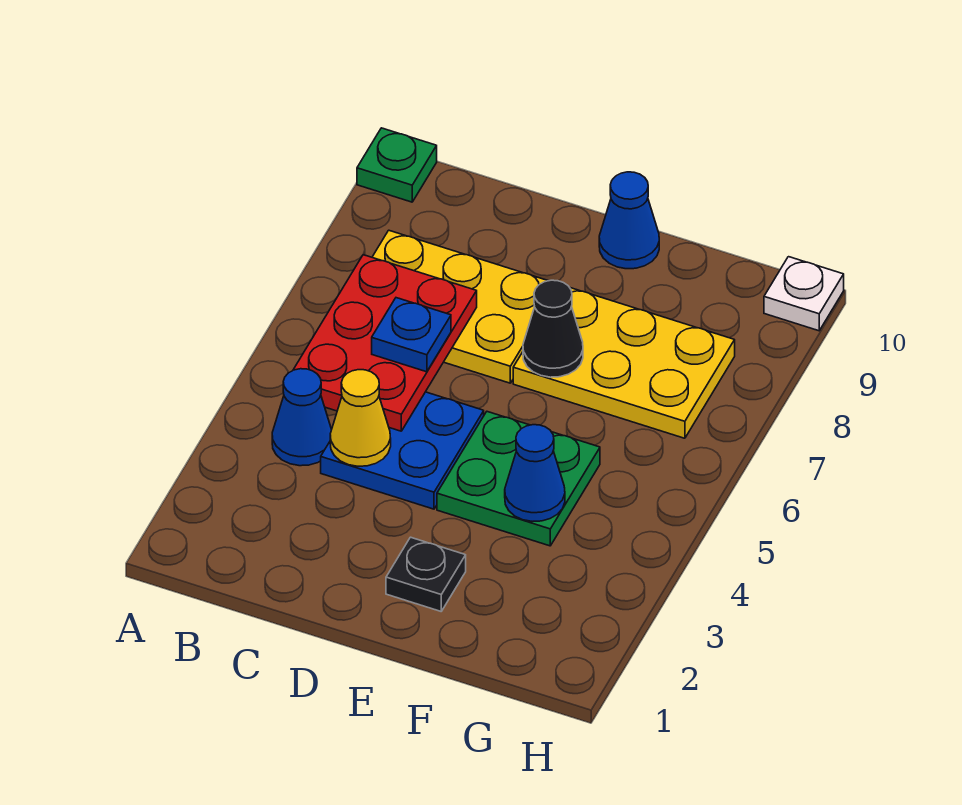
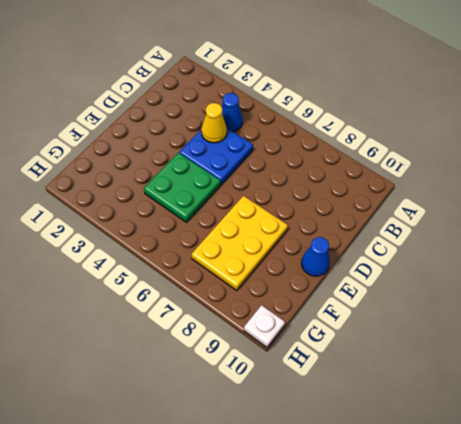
none -> green plate A10 level 1
none -> yellow plate B7:D8 level 1
none -> black plate E2 level 1

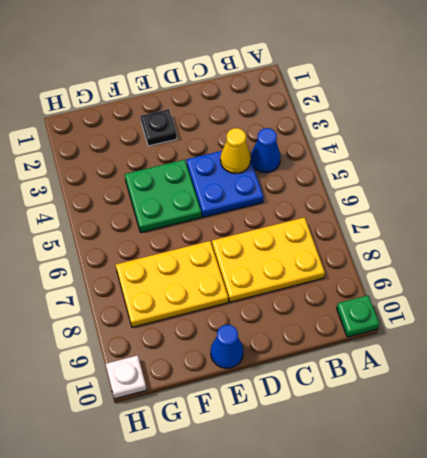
none -> red plate B5:C7 level 2
none -> black cone E7 level 2
none -> blue cone F4 level 2

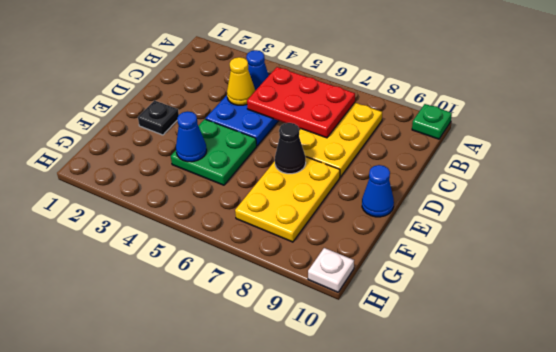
none -> blue plate C6 level 3

